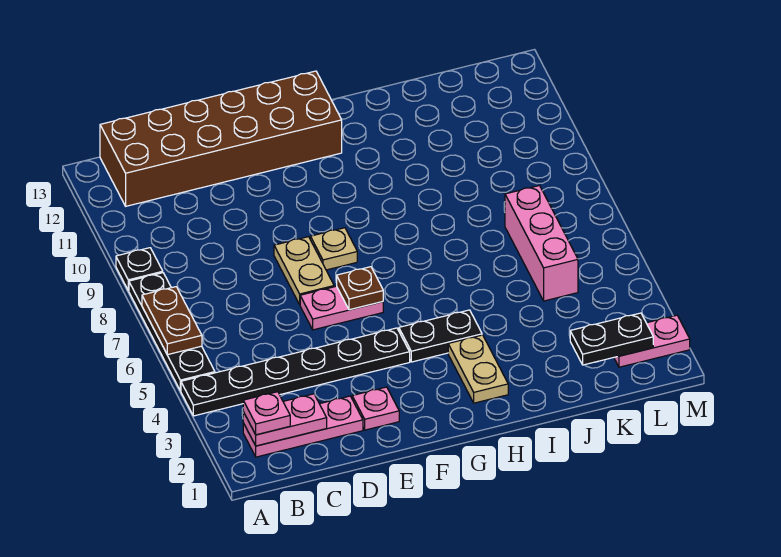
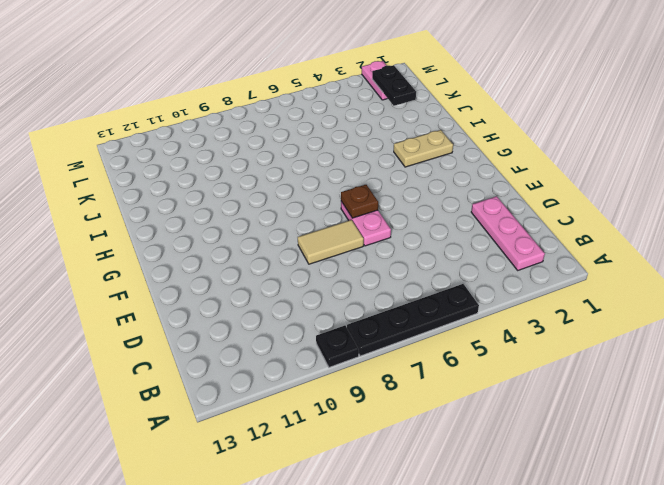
tan tile E7:E8 level 1 -> tan plate E7:E8 level 1
none -> black plate A4:F4 level 1
none -> brown brick B12:G13 level 1
none -> pink plate E2 level 1

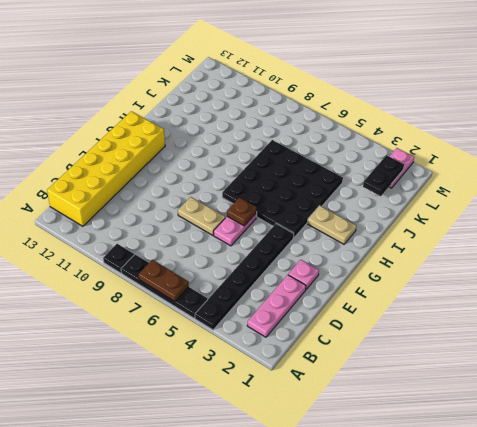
yellow brick B12:G13 level 1 -> brown brick B12:G13 level 1
black plate G4:J7 level 1 -> black plate G4:H4 level 1
none -> tan plate F8 level 1
none -> pink brick K5:K7 level 1
none -> pink plate B2:C2 level 2

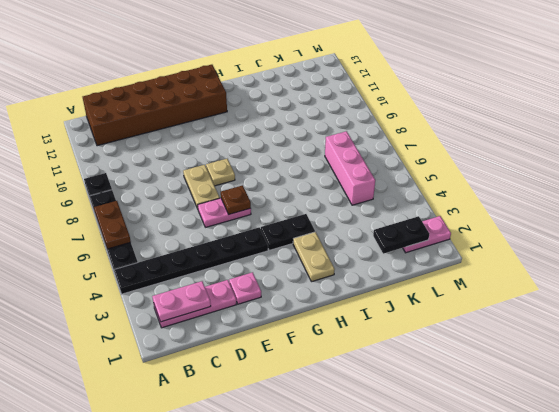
none -> pink plate B2 level 3

